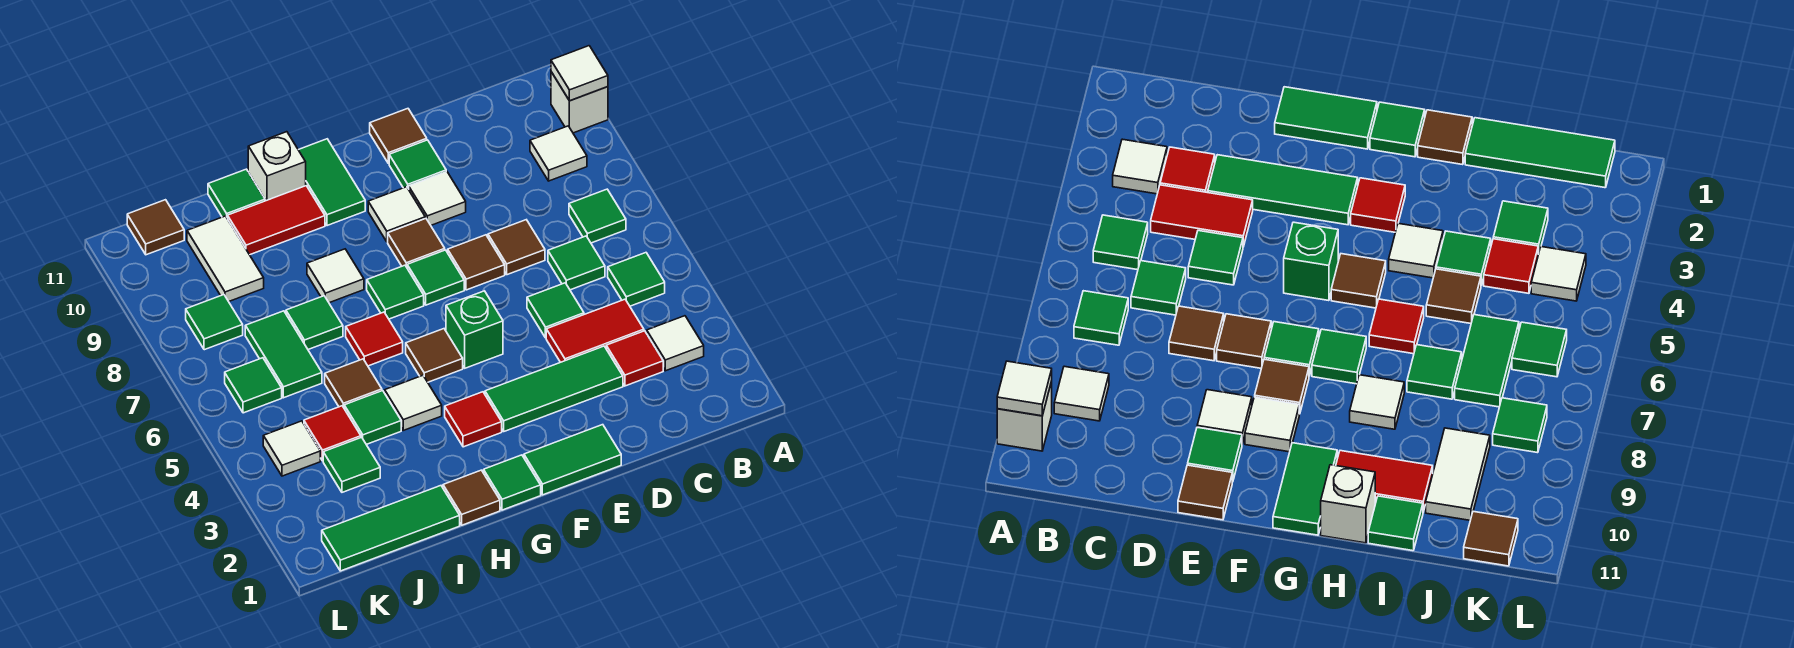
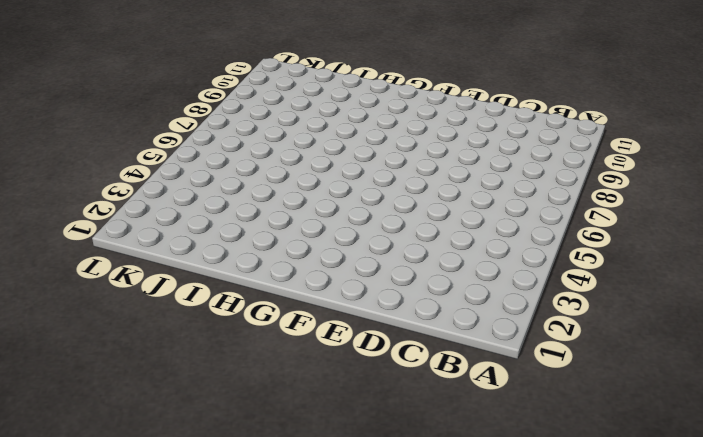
none -> white brick A10 level 1
none -> white tile B3 level 1
none -> green tile B5 level 1
none -> green tile B7 level 1

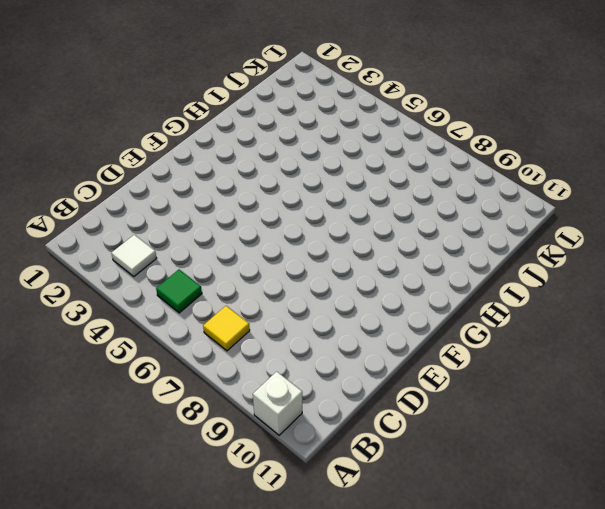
yellow tile B7 level 1 -> green tile B7 level 1
none -> white tile B9 level 1
none -> red tile C3 level 1
none -> red tile C4:D4 level 1
none -> green tile C6 level 1

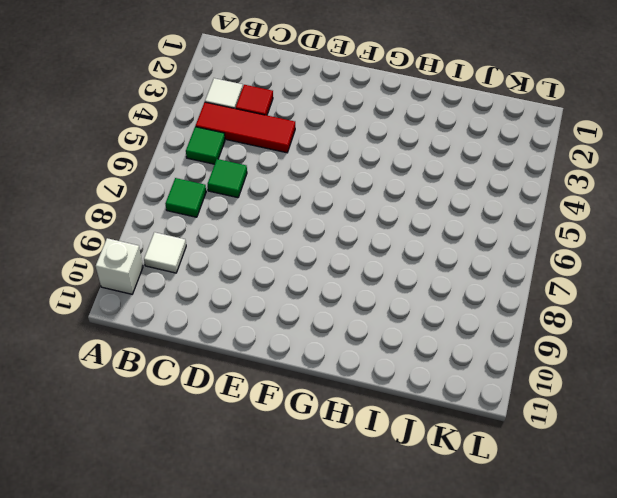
red tile B4:D4 level 1 -> red tile C4:D4 level 1
none -> green tile D3:F3 level 1
none -> green tile D5 level 1
none -> brown tile D7 level 1
none -> green tile E1:F1 level 1

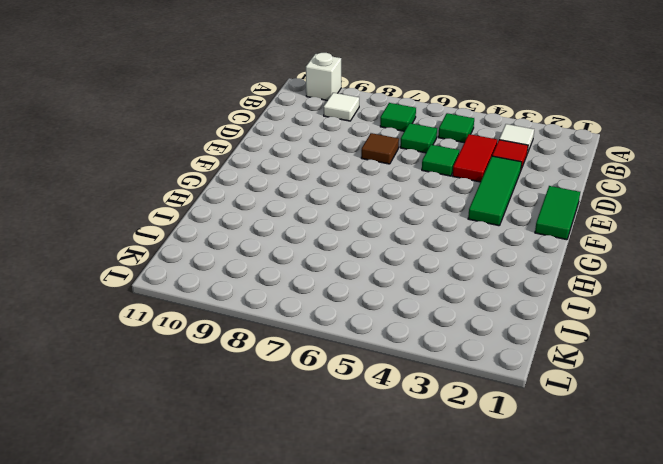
none -> brown tile E7 level 1
none -> white tile E9 level 1
none -> green tile E10 level 1
none -> brown tile E11 level 1

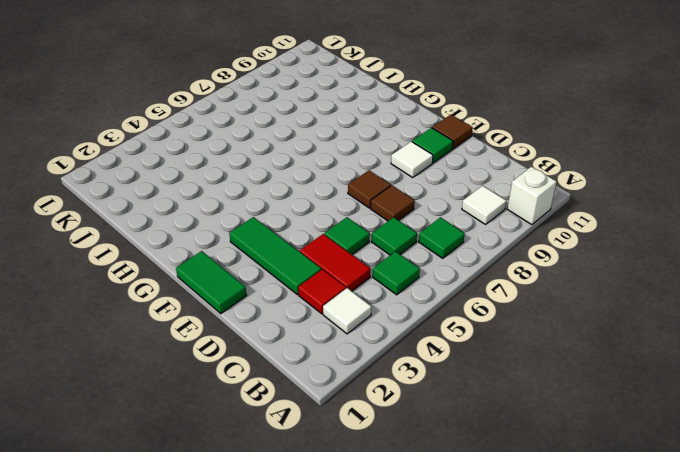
none -> green brick F5 level 1
none -> green tile F7 level 1
none -> brown tile F8 level 1
none -> white tile F9 level 1

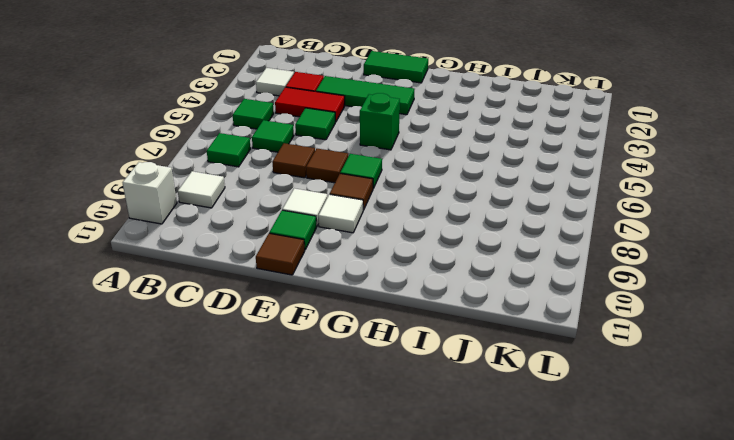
none -> green tile G1 level 1
none -> red tile G3 level 1
none -> brown tile G5 level 1
none -> green tile G7 level 1

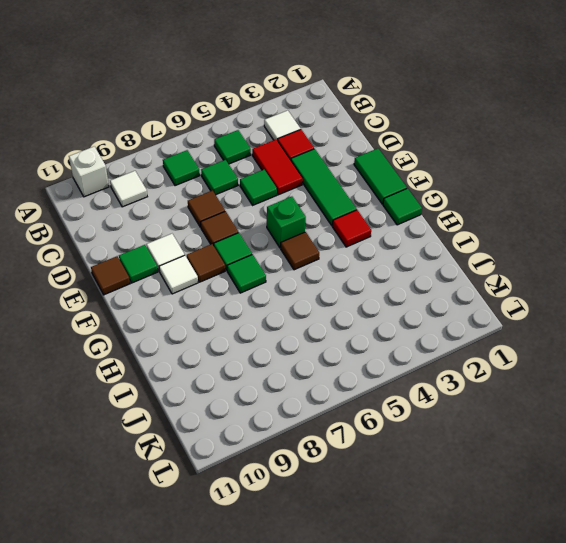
none -> green tile G10:G11 level 1
none -> brown tile H1 level 1
none -> white tile H4 level 1
none -> red tile H6 level 1

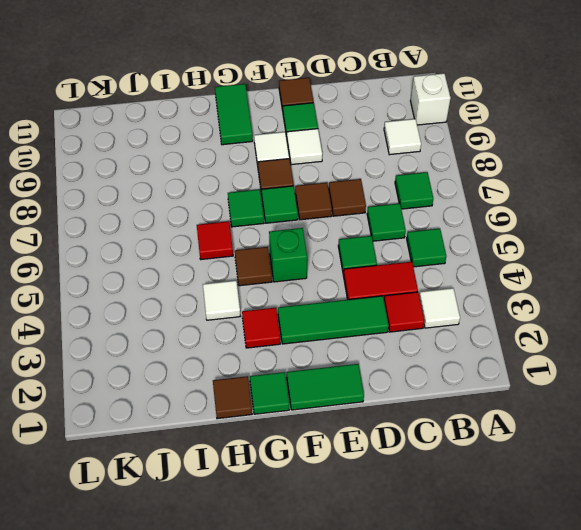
none -> white tile H8 level 1
none -> red tile H10:I10 level 1
none -> white brick H11 level 1
none -> green tile I1:K1 level 1

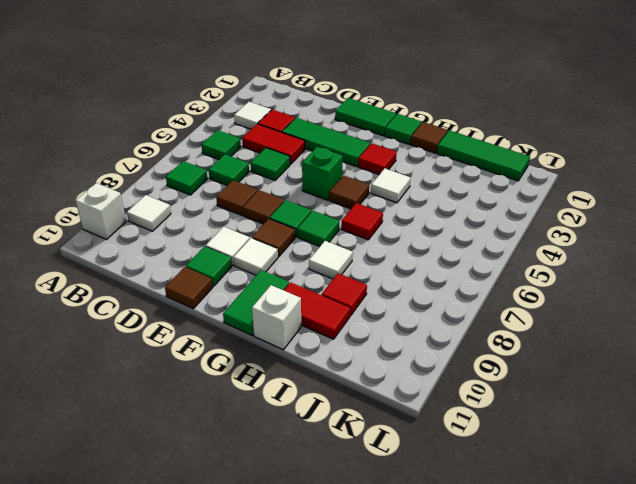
red tile I9 level 1 -> red tile J4 level 1
none -> green tile I4 level 1
none -> brown tile I5 level 1
none -> green tile I7 level 1
none -> green tile I11 level 1

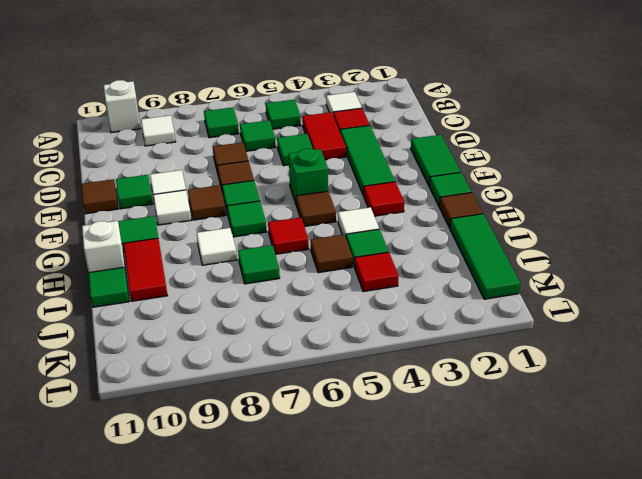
none -> green tile J3 level 1
none -> green tile J6:J7 level 1
none -> white tile J9:J10 level 1
none -> white tile K4 level 1

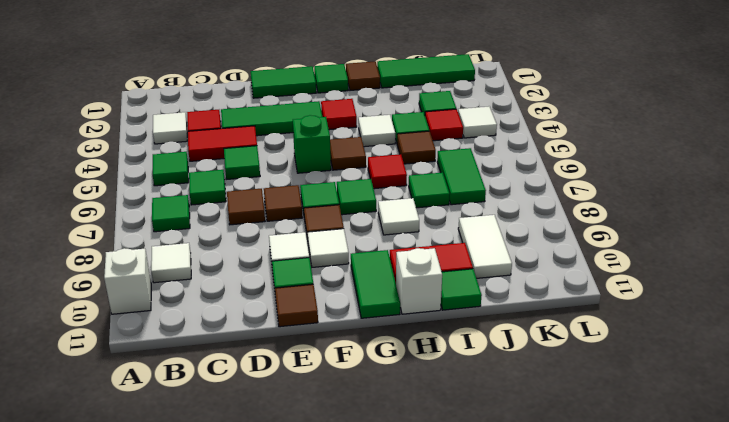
none -> green tile K6 level 1
none -> green tile K8 level 1
none -> brown tile K11 level 1
none -> white tile A10 level 2

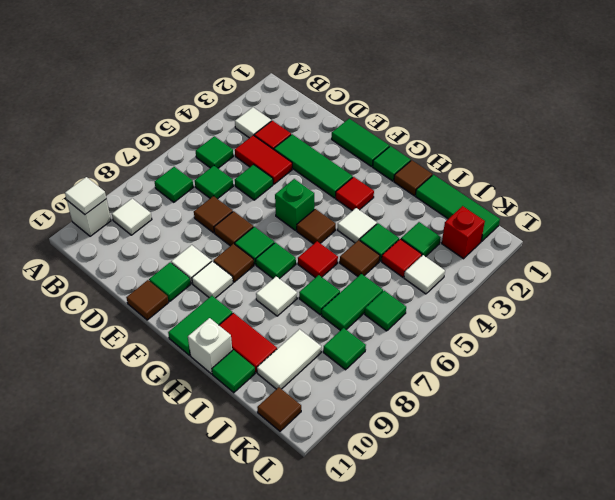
red brick K2 level 1 -> none

